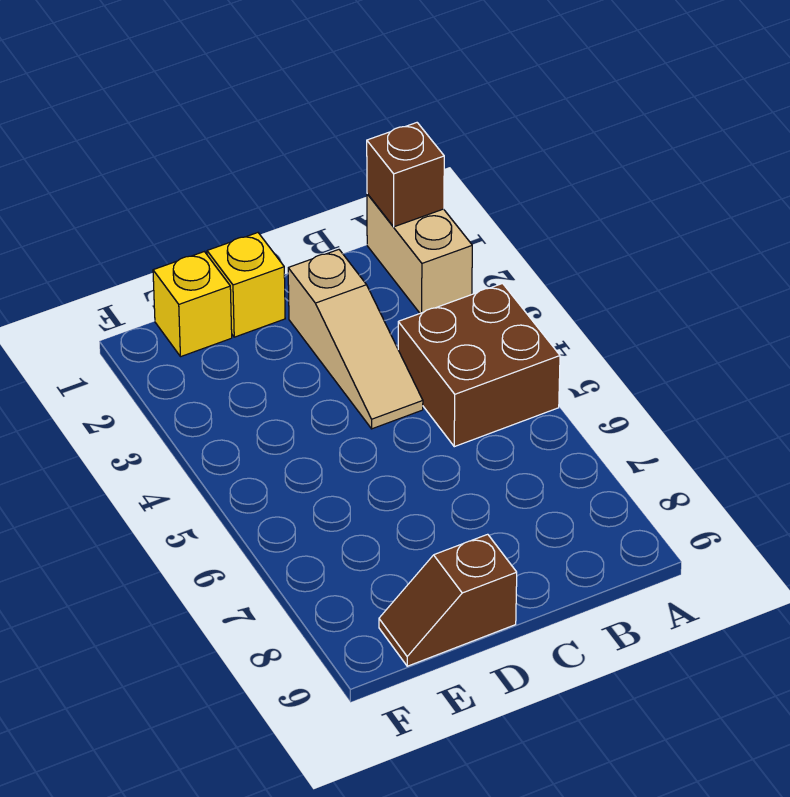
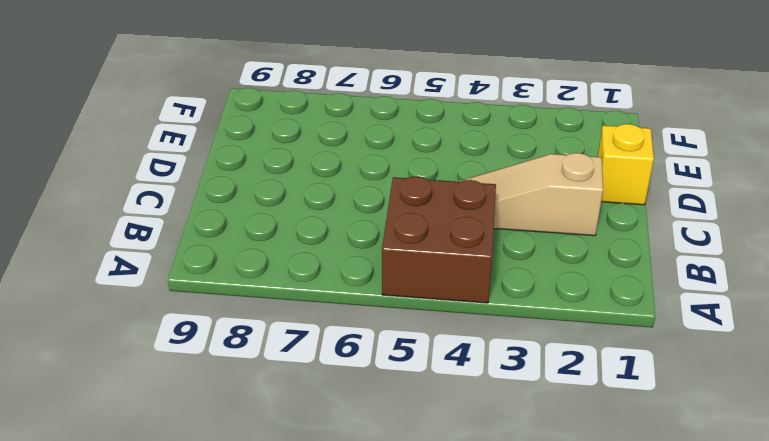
none -> tan brick A1:A2 level 1
none -> brown slope D9:E9 level 1 top D

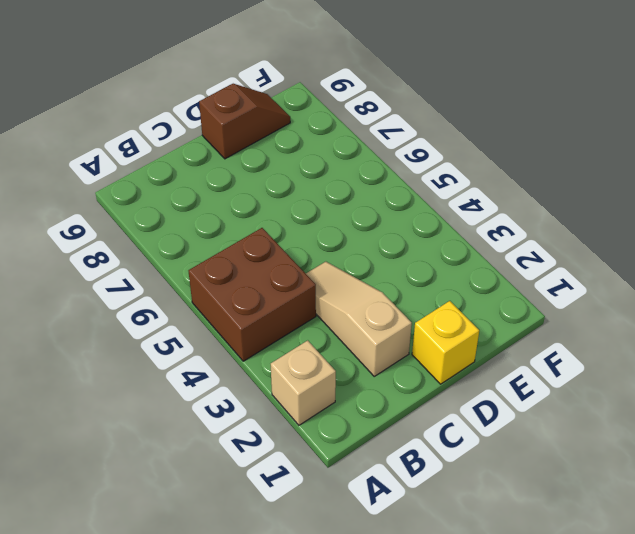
tan brick A2 level 1 -> tan brick A1:A2 level 1
none -> yellow brick E1 level 1
none -> brown brick A1 level 2

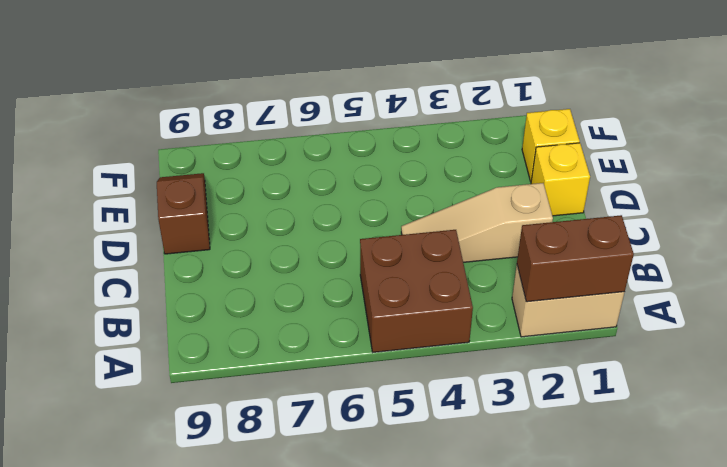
brown brick A1:A2 level 2 -> brown brick A1 level 2

